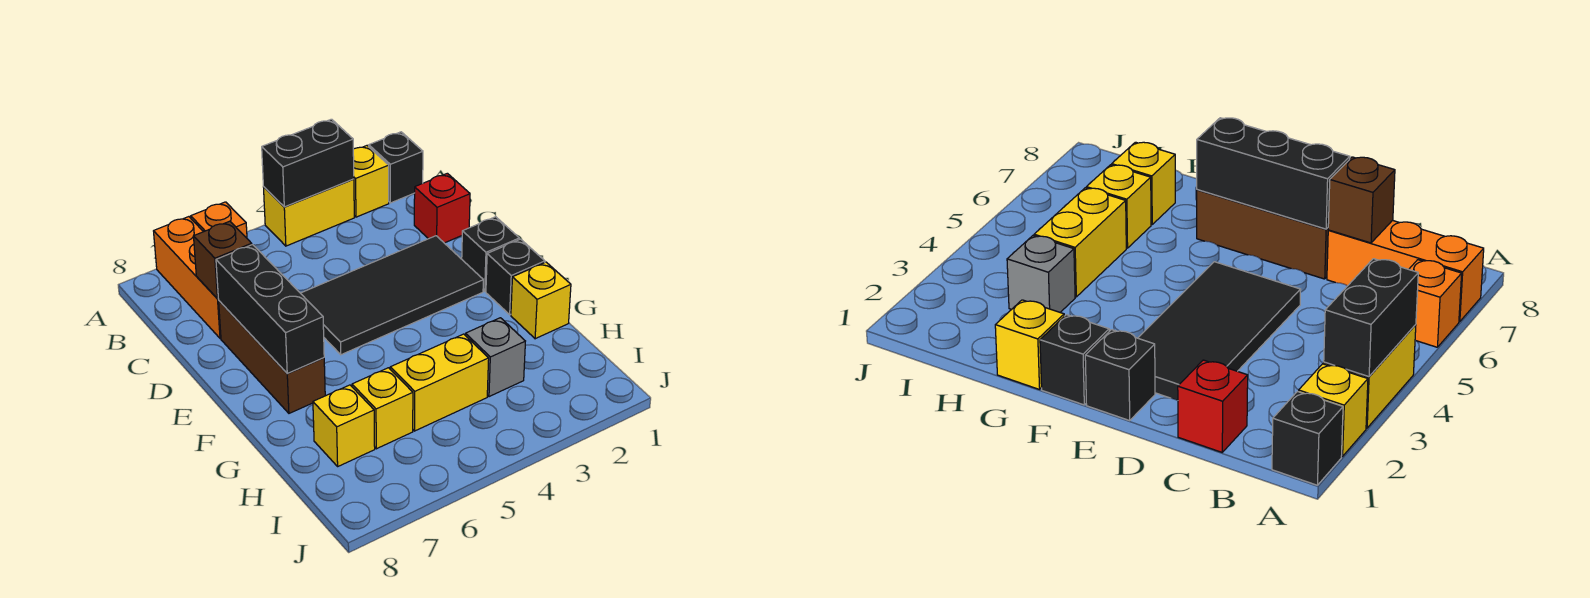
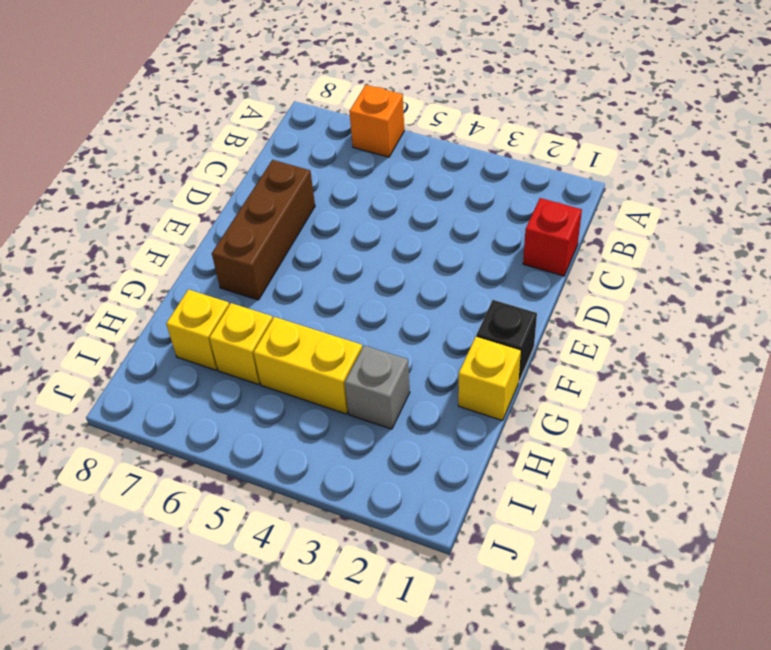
none -> black brick A1 level 1
none -> yellow brick A2 level 1
none -> yellow brick A3:A4 level 1

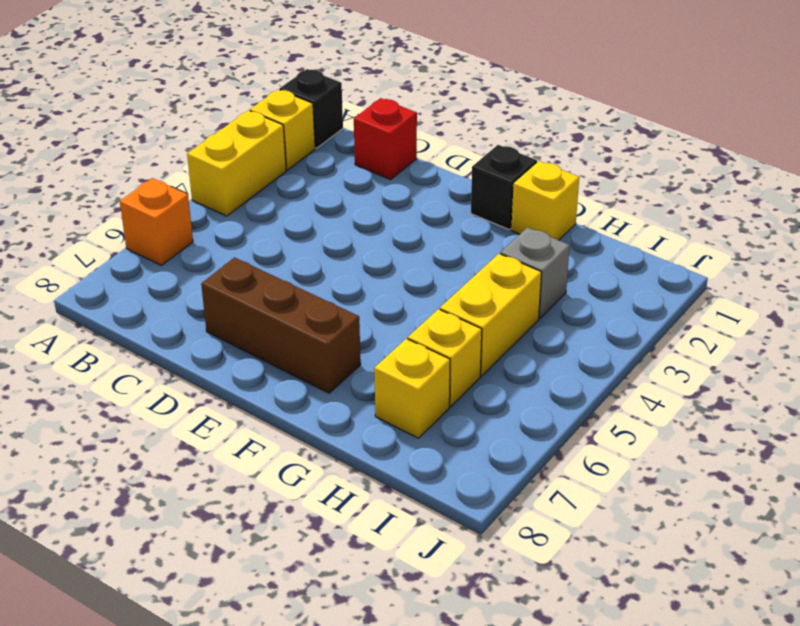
none -> orange brick A7:C7 level 1
none -> black tile D2:E5 level 1
none -> black brick E1 level 1

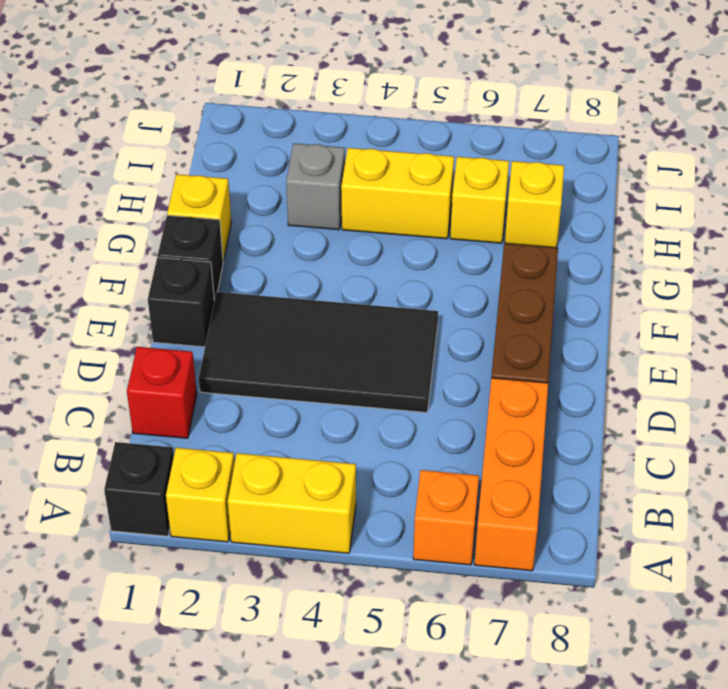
none -> black brick A3:A4 level 2
none -> brown brick C7 level 2
none -> black brick D7:F7 level 2

